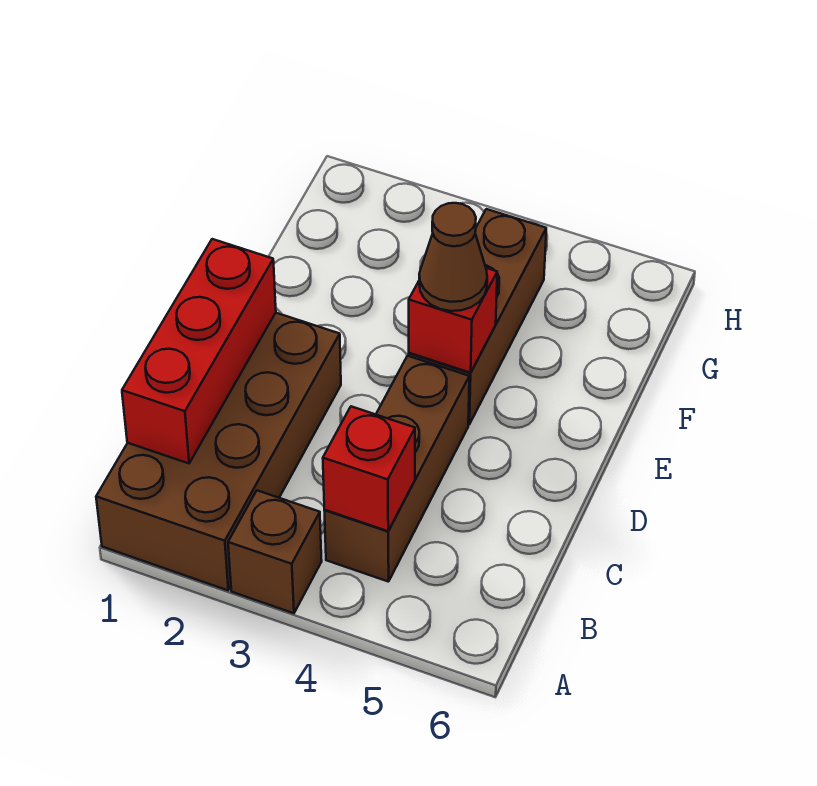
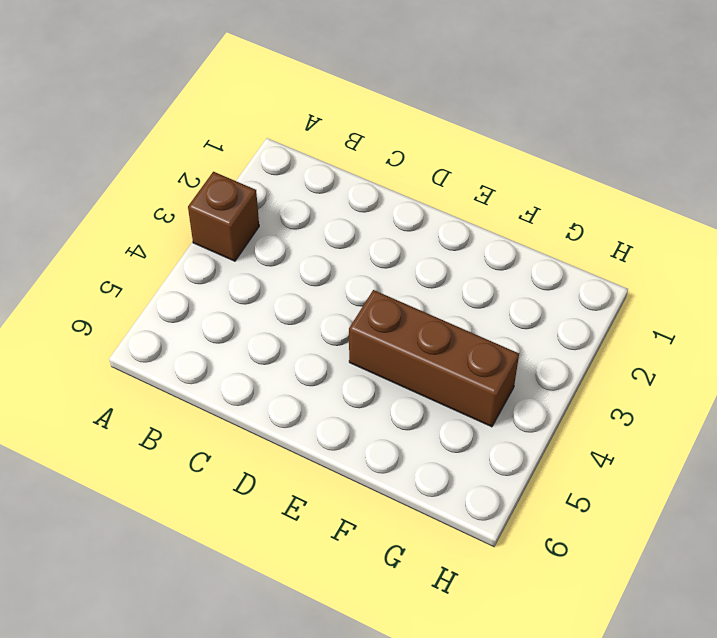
none -> brown brick A1:D2 level 1
none -> brown brick B4:D4 level 1

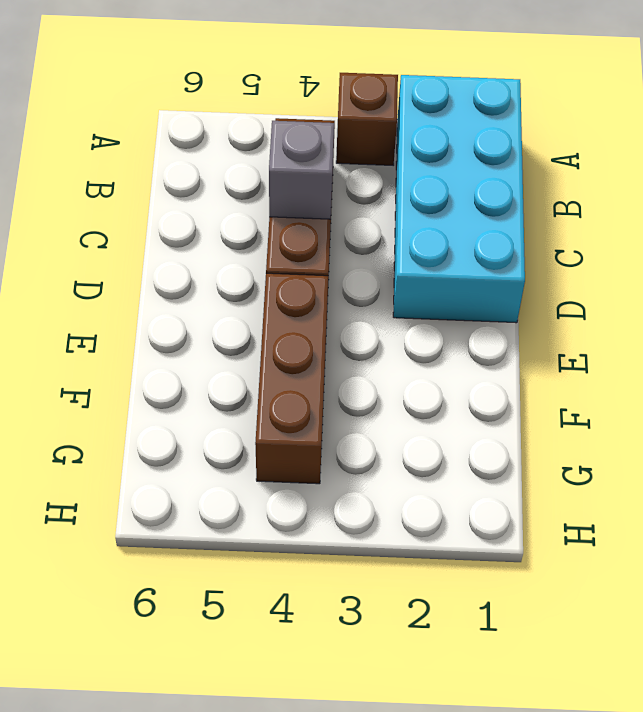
cyan brick A1:D2 level 1 -> brown brick A1:D2 level 1
grey brick C4 level 2 -> none
none -> red brick B1:D1 level 2
none -> red brick B4 level 2

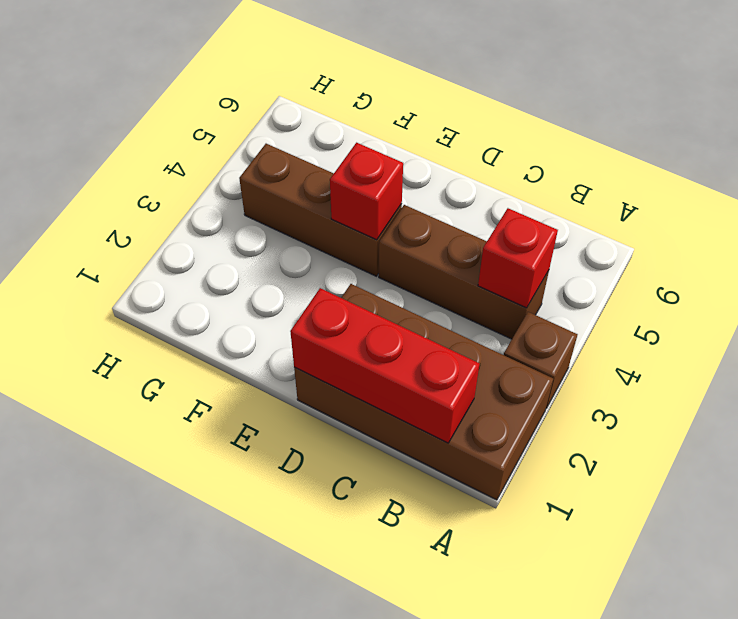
none -> brown cone E4 level 3

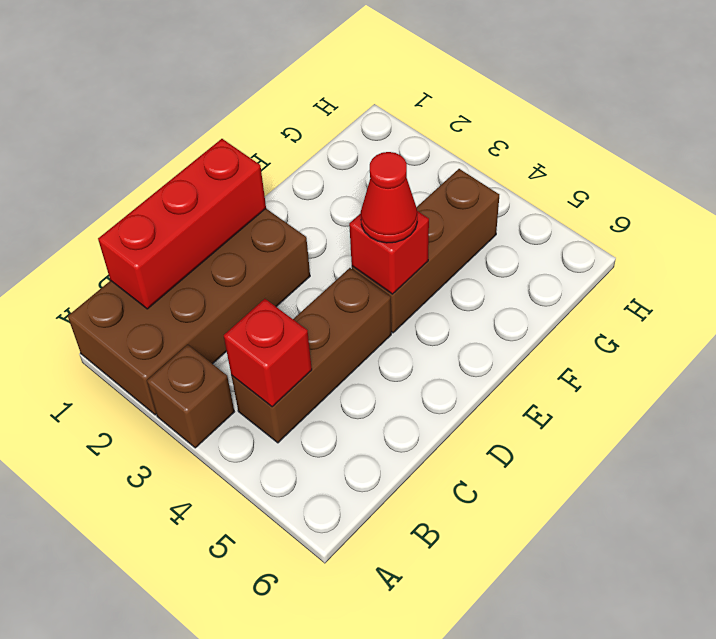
red cone E4 level 3 -> brown cone E4 level 3

